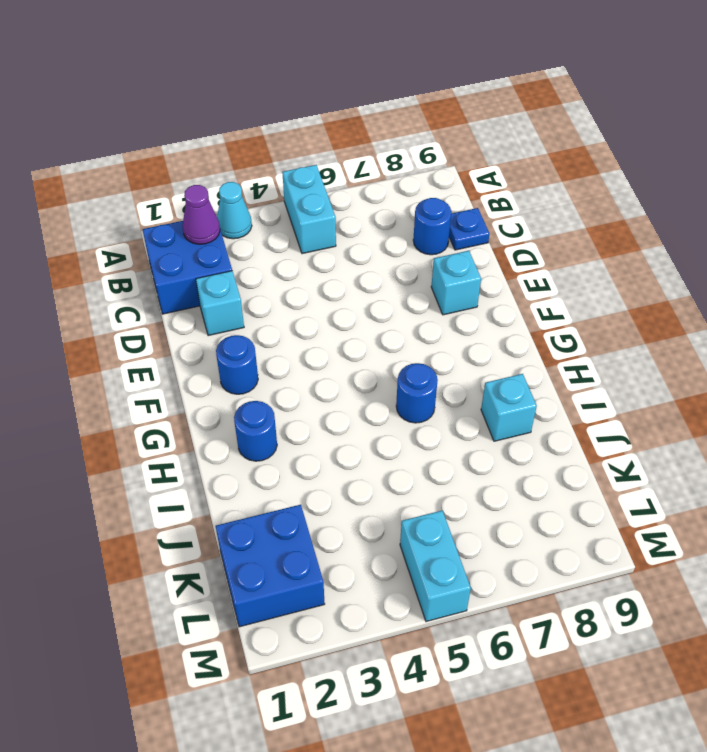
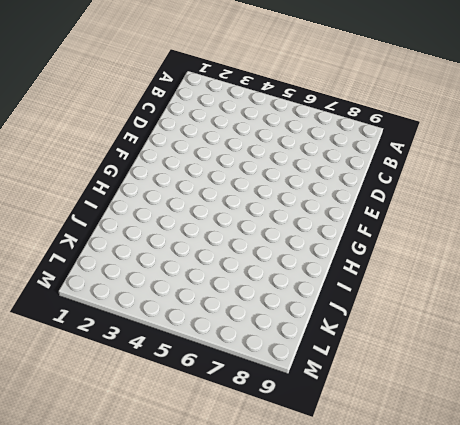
none -> cyan cone A3 level 1
none -> cyan brick A5:B5 level 1
none -> blue brick B1:C2 level 1

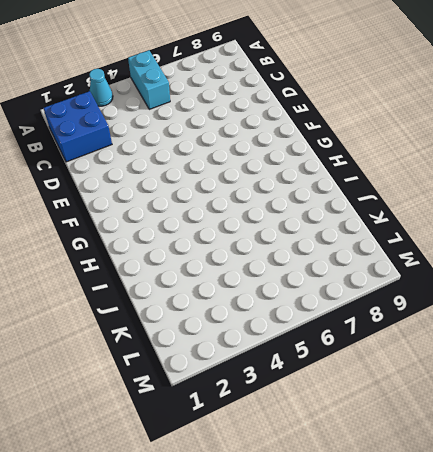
none -> blue round brick C8 level 1
none -> blue plate C9 level 1
none -> cyan brick D2 level 1

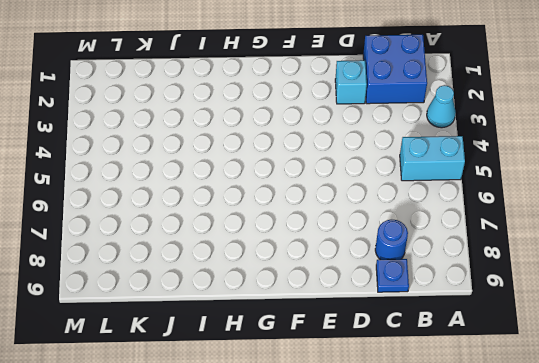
none -> cyan brick E8 level 1
none -> blue round brick F2 level 1
none -> blue round brick H2 level 1

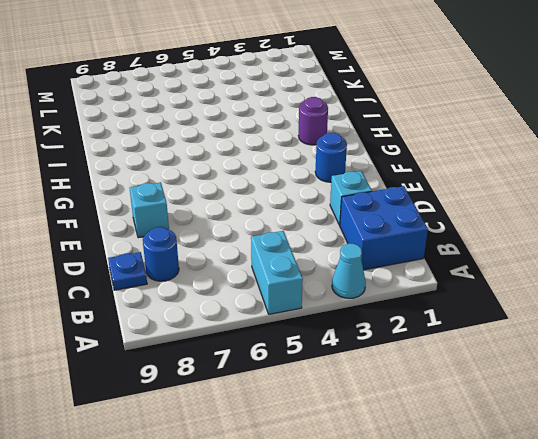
purple round brick H2 level 1 -> blue round brick H2 level 1
none -> blue round brick H6 level 1
none -> cyan brick I8 level 1
none -> blue brick K1:L2 level 1

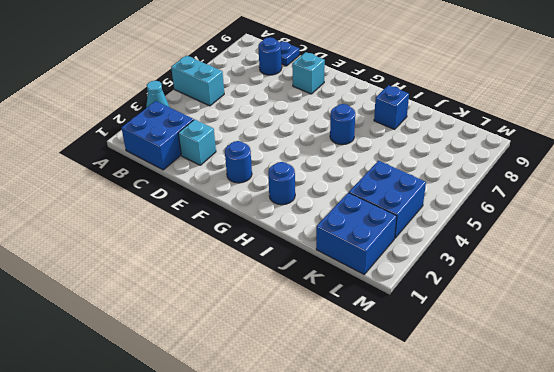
blue brick I8 level 1 -> cyan brick I8 level 1
blue brick K3:L4 level 1 -> none
none -> cyan brick L5:M5 level 1
none -> purple cone B2 level 2

